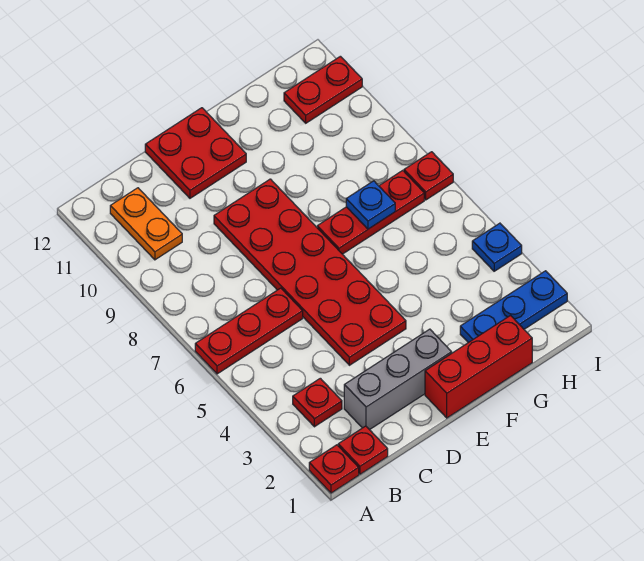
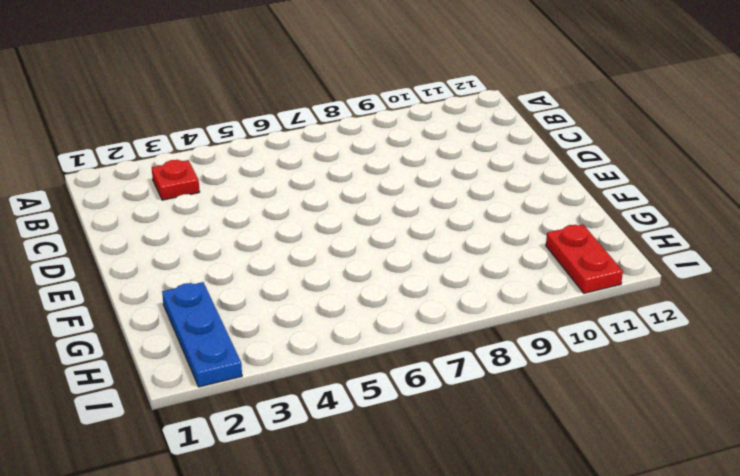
none -> red plate A1 level 1
none -> red plate A6:C6 level 1
none -> red plate B1 level 1

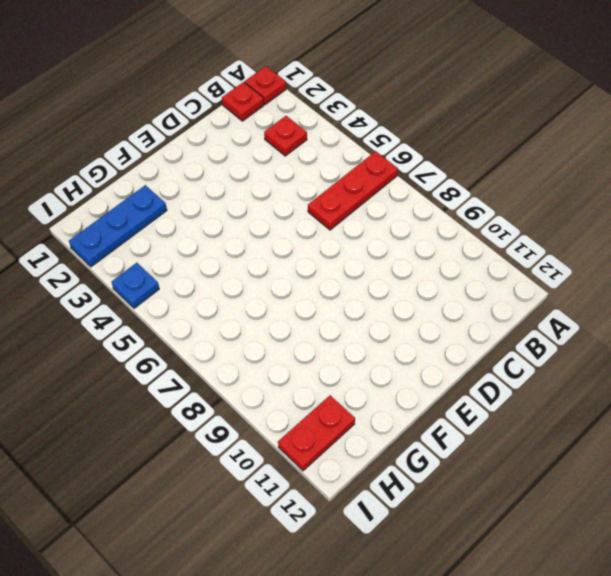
none -> orange plate B10:B11 level 1
none -> grey brick C2:E2 level 1
none -> red plate D4:E9 level 1

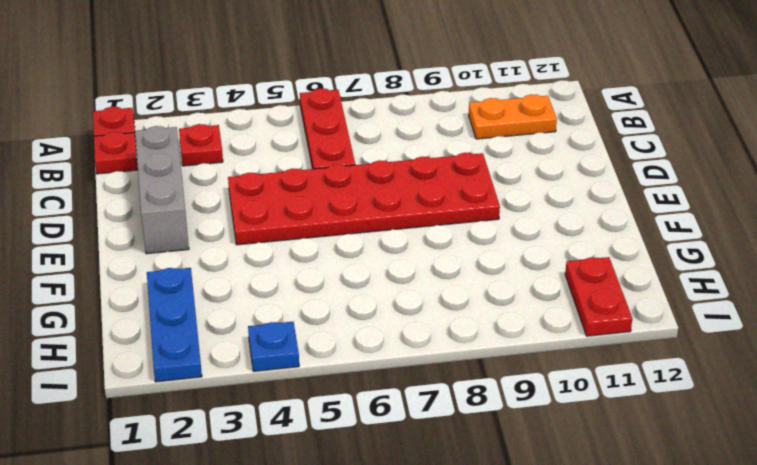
none -> red plate D11:E12 level 1
none -> red brick E1:G1 level 1
none -> red plate F7:H7 level 1

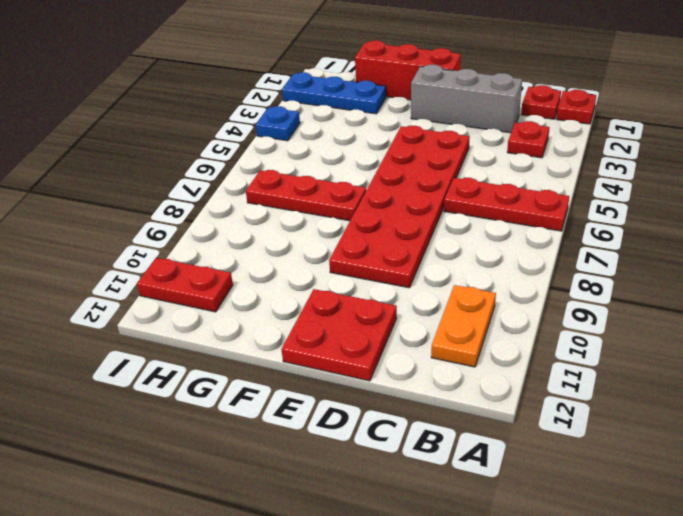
none -> red plate I7 level 1
none -> blue plate G7 level 2

